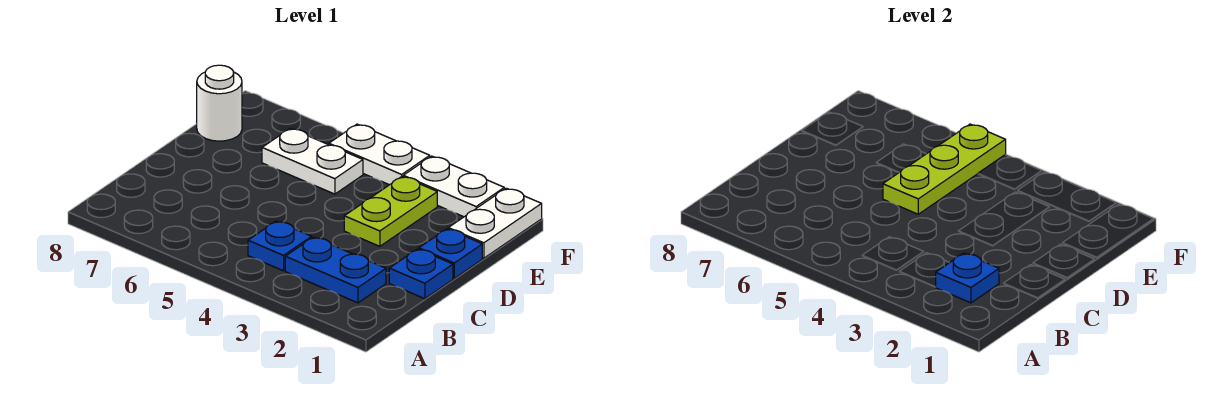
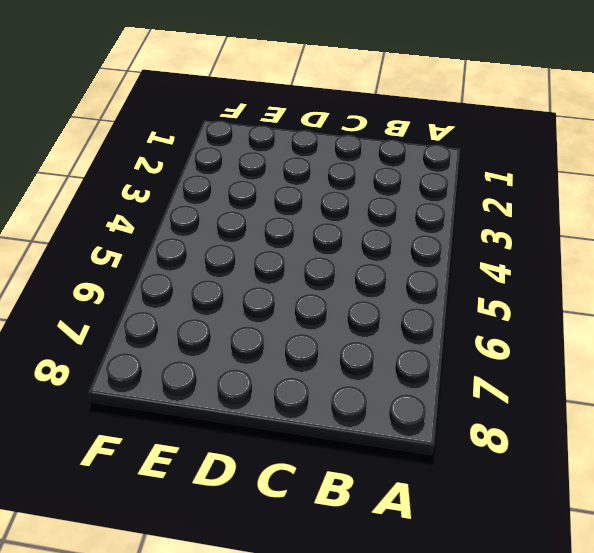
none -> blue plate B2:B3 level 1
none -> blue plate B4 level 1
none -> blue plate C1 level 1

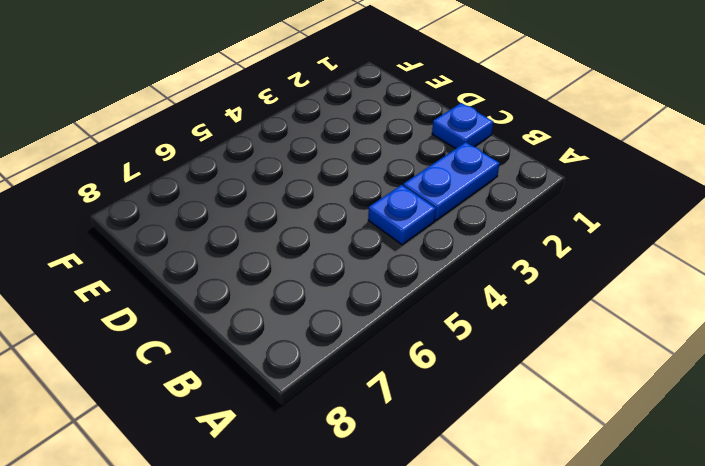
none -> blue plate D1 level 1
none -> lime plate D3:E3 level 1
none -> white plate E1:F1 level 1

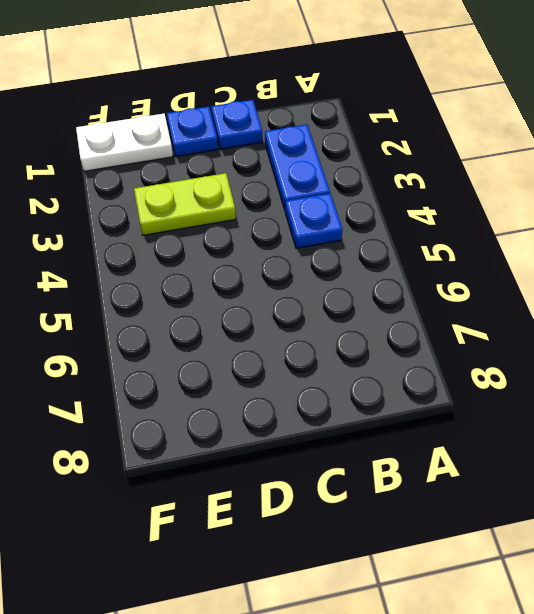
none -> white plate E5:E6 level 1
none -> white round brick E8 level 1
none -> white plate F2:F3 level 1

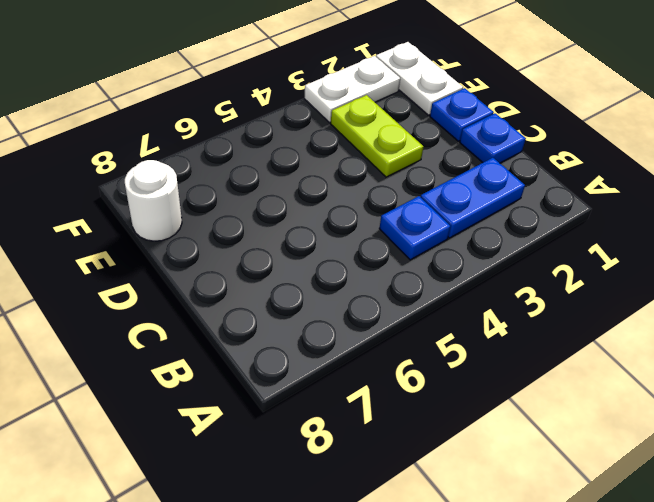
none -> white plate E5:E6 level 1
none -> white plate F4:F5 level 1
none -> blue plate B2 level 2

